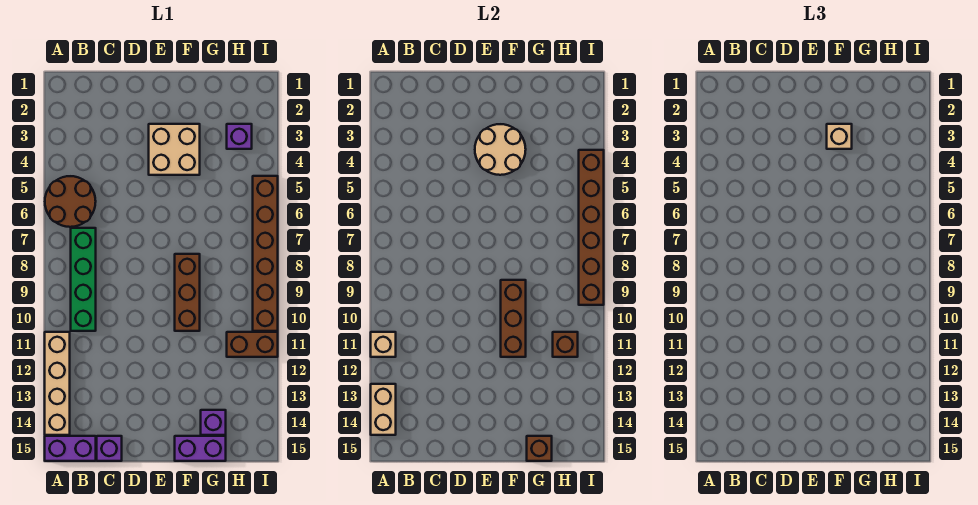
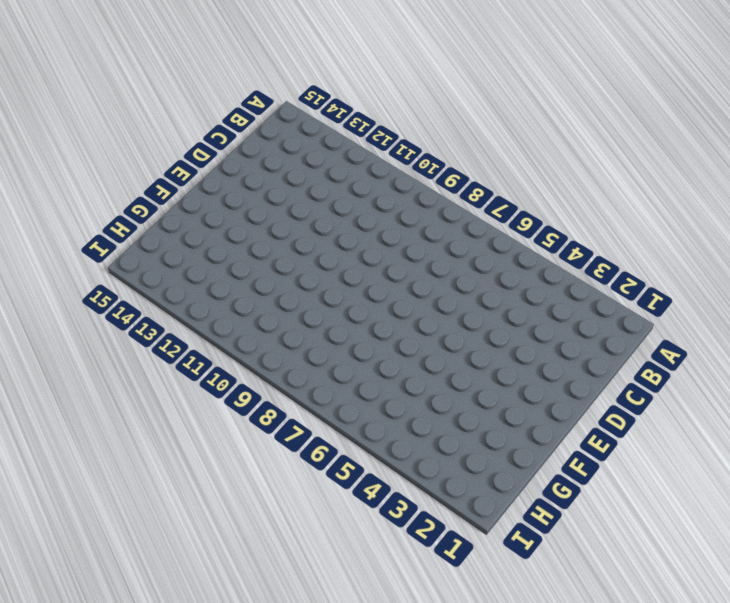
none -> brown round brick A5:B6 level 1
none -> tan brick A11:A14 level 1
none -> purple brick A15:B15 level 1

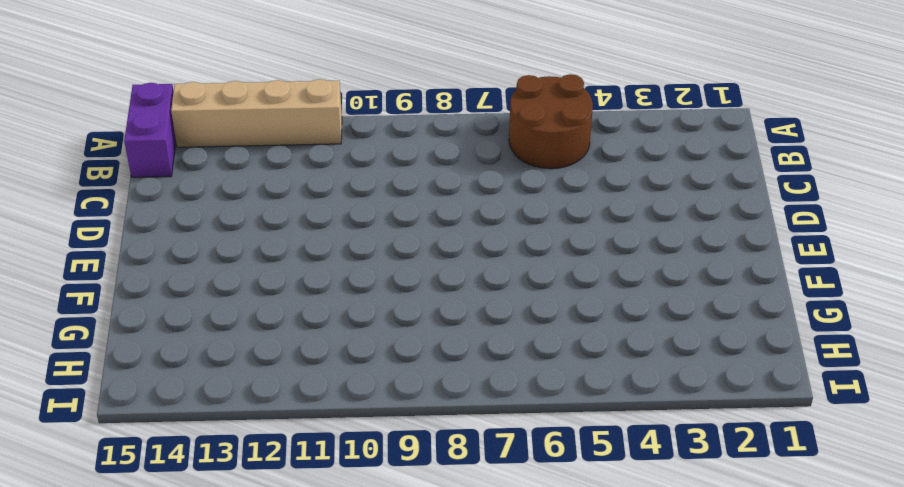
none -> green brick B7:B10 level 1
none -> purple brick C15 level 1
none -> tan brick E3:F4 level 1

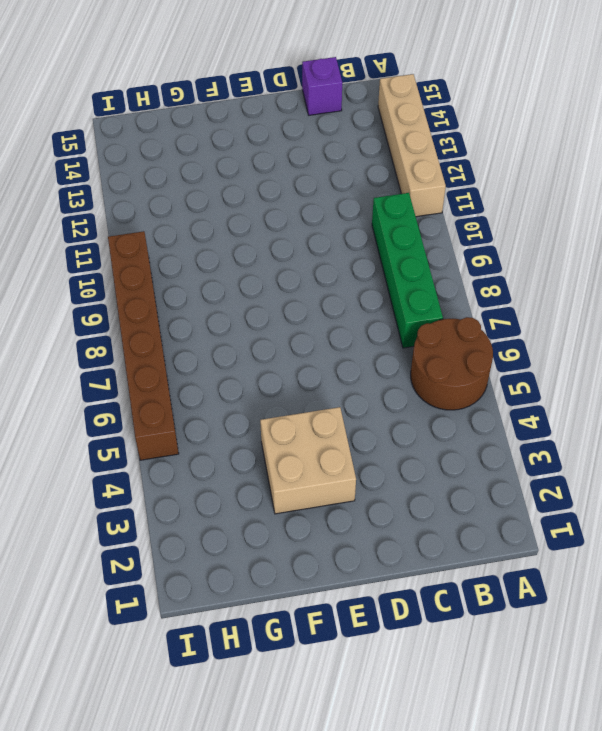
none -> purple brick A15:B15 level 1
none -> brown brick F8:F10 level 1
none -> purple brick F15:G15 level 1

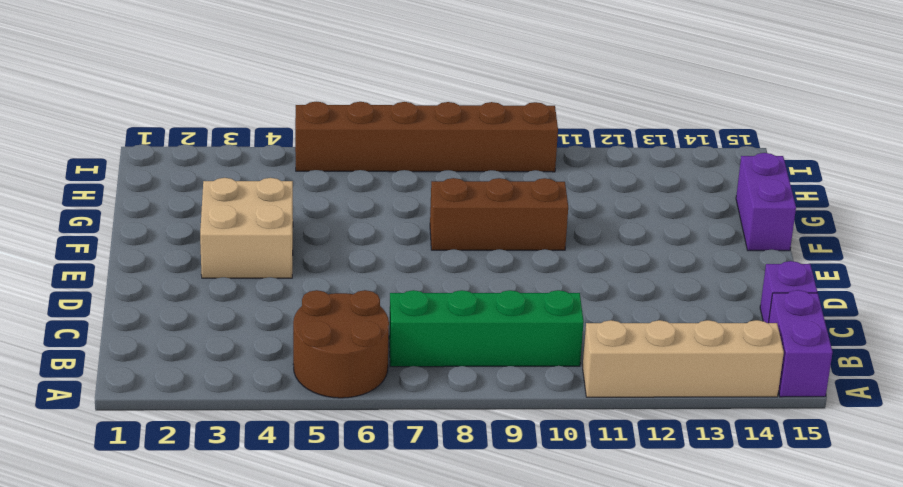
none -> purple brick G14 level 1
none -> purple brick H3 level 1
none -> brown brick H11:I11 level 1

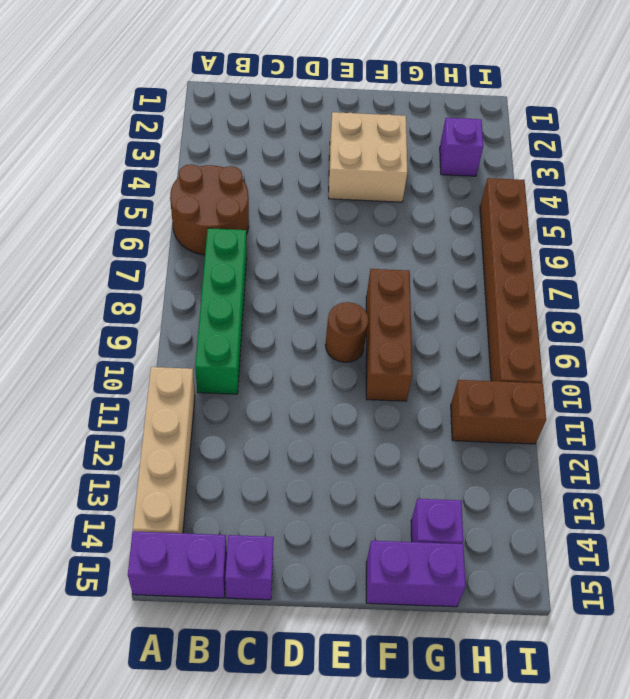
brown round brick E9 level 1 -> none
none -> tan brick A11 level 2
none -> tan brick A13:A14 level 2
none -> tan round brick E3:F4 level 2

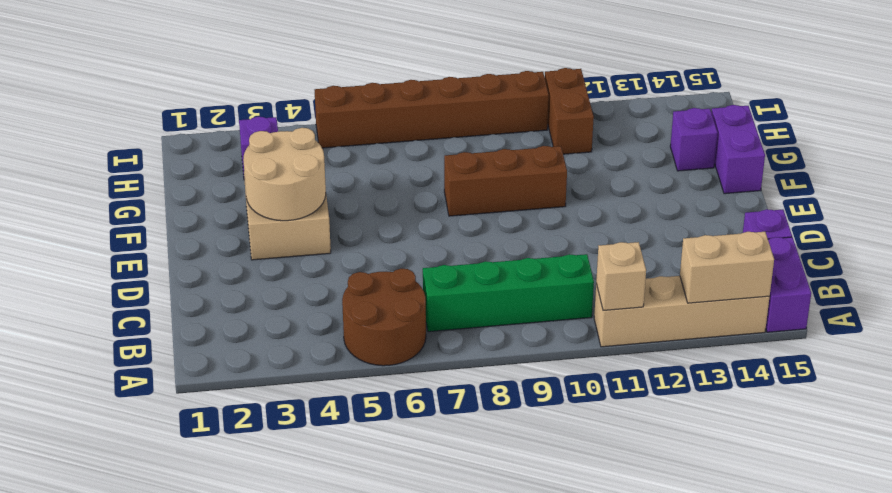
none -> brown brick F9:F11 level 2
none -> brown brick G15 level 2
none -> brown brick H11 level 2

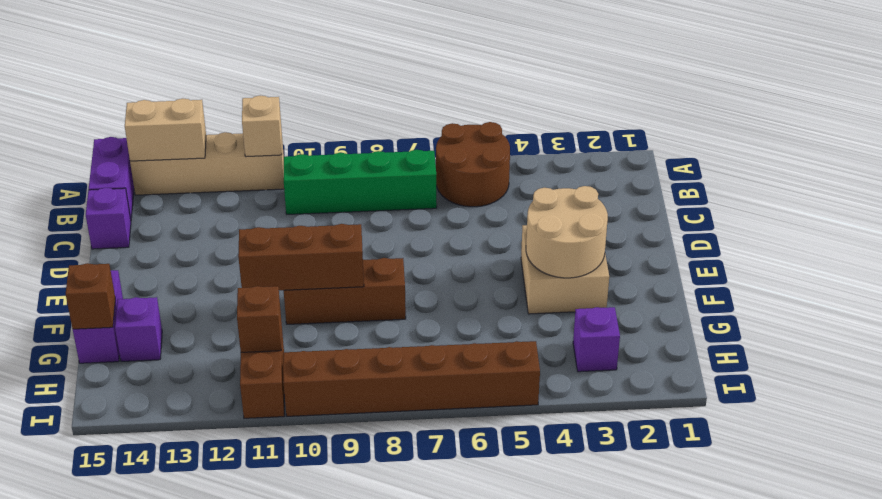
none -> brown brick I4:I9 level 2
none -> tan brick F3 level 3

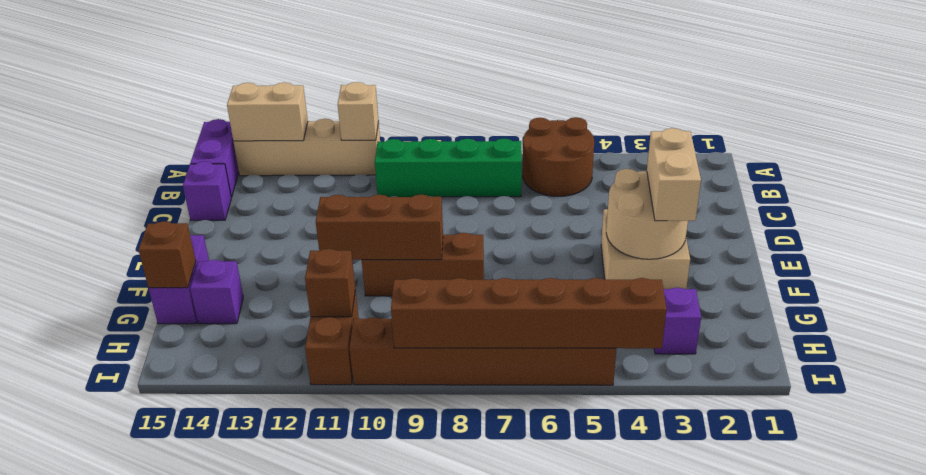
tan brick E3:F3 level 3 -> tan brick F3 level 3

